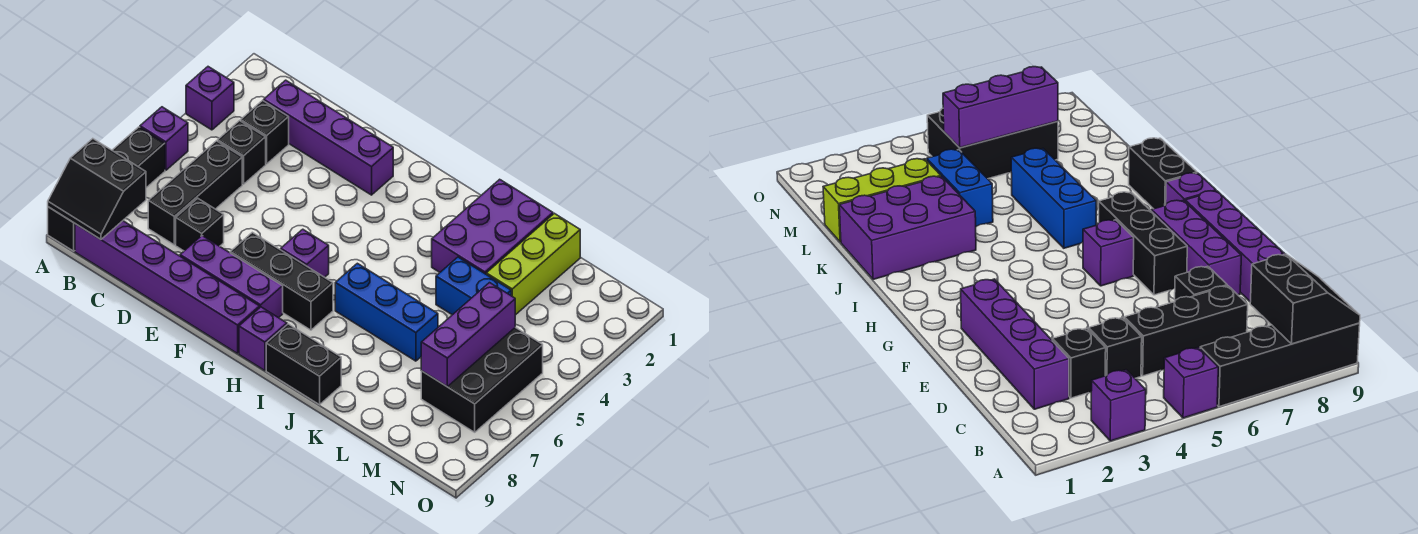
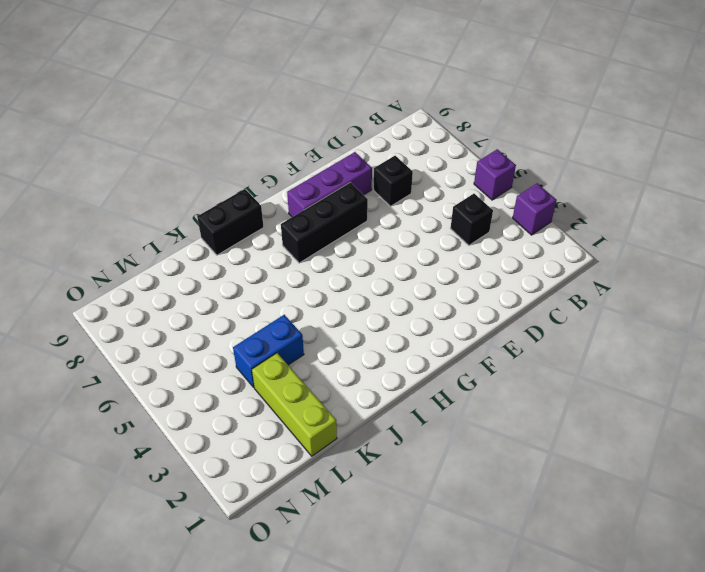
none -> black brick A6:A9 level 1
none -> purple brick B9:G9 level 1
none -> purple brick C2:F2 level 1

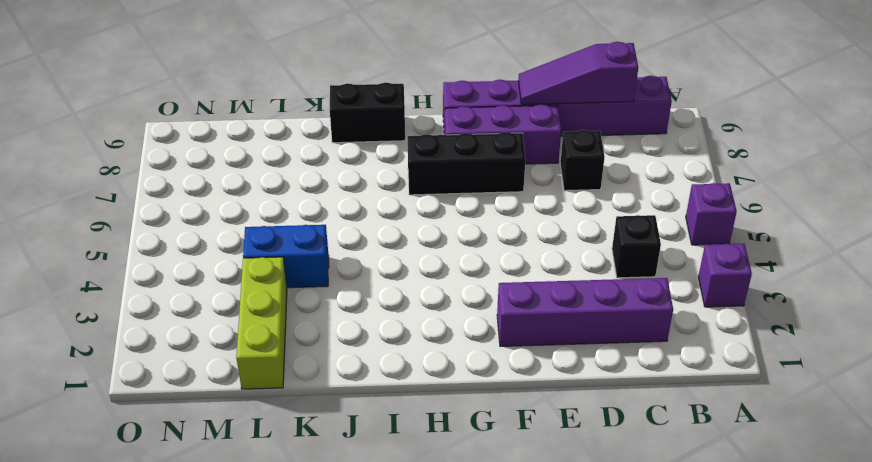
purple slope C9:E9 level 2 top C -> none
none -> black brick A6:A9 level 1
none -> black brick C3 level 1
none -> black brick C5:C7 level 1

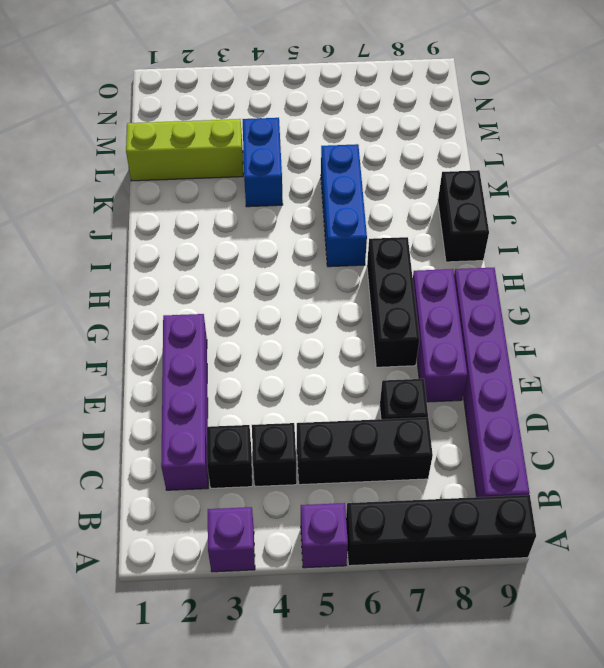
none -> purple brick G6 level 1
none -> purple brick H9 level 1
none -> purple brick J1:K3 level 1

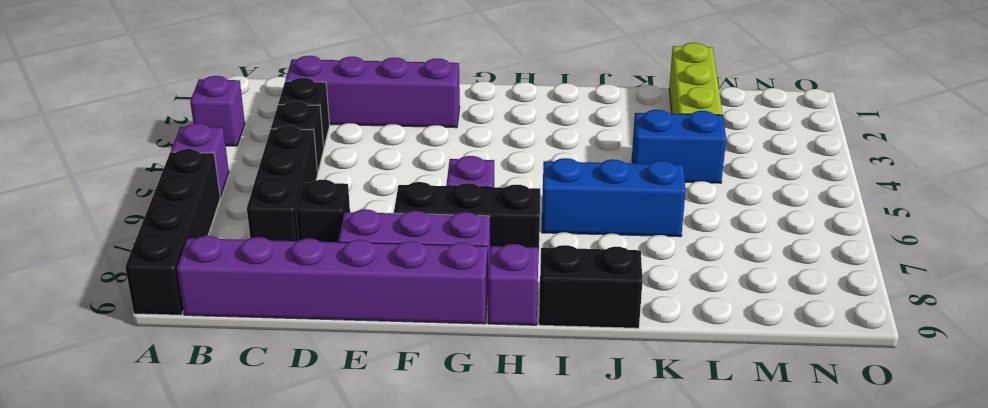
none -> purple brick J1:K3 level 1
none -> black brick M5:N7 level 1
none -> black slope A8:B9 level 2 top 8

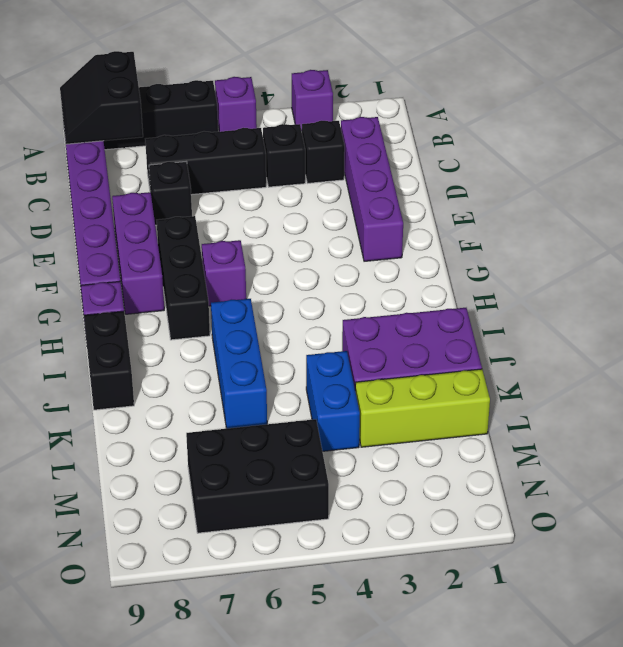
none -> purple brick M5:M7 level 2

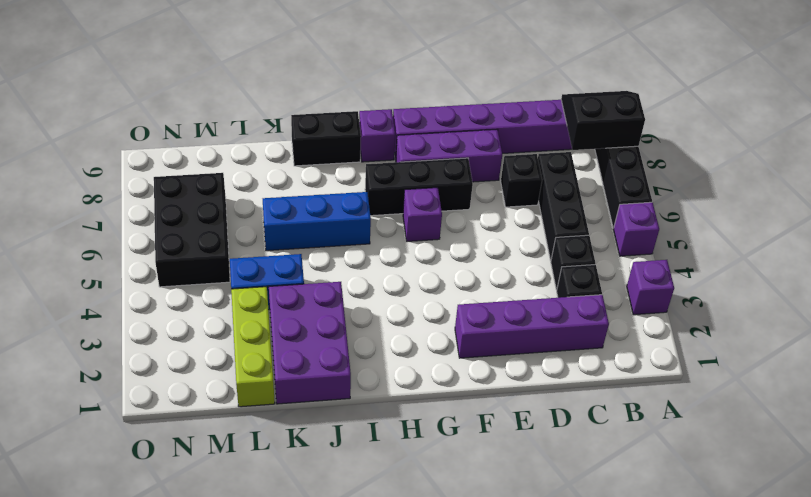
none -> purple brick M5:M7 level 2

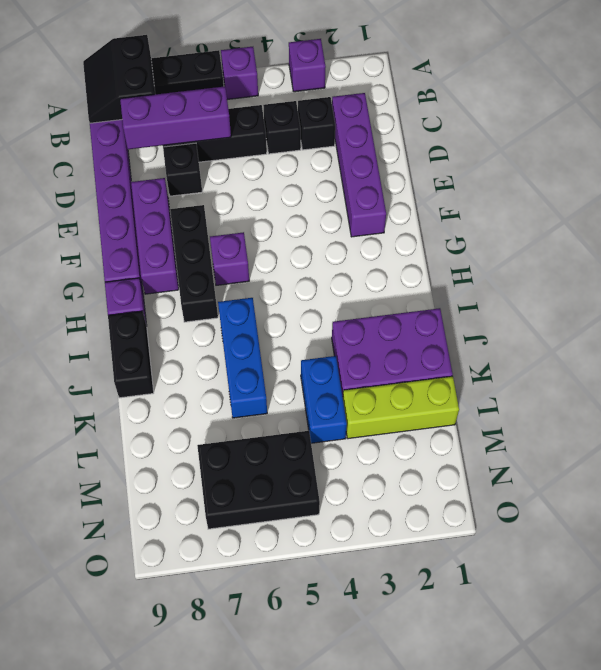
purple brick C6:C8 level 2 -> purple brick M5:M7 level 2

